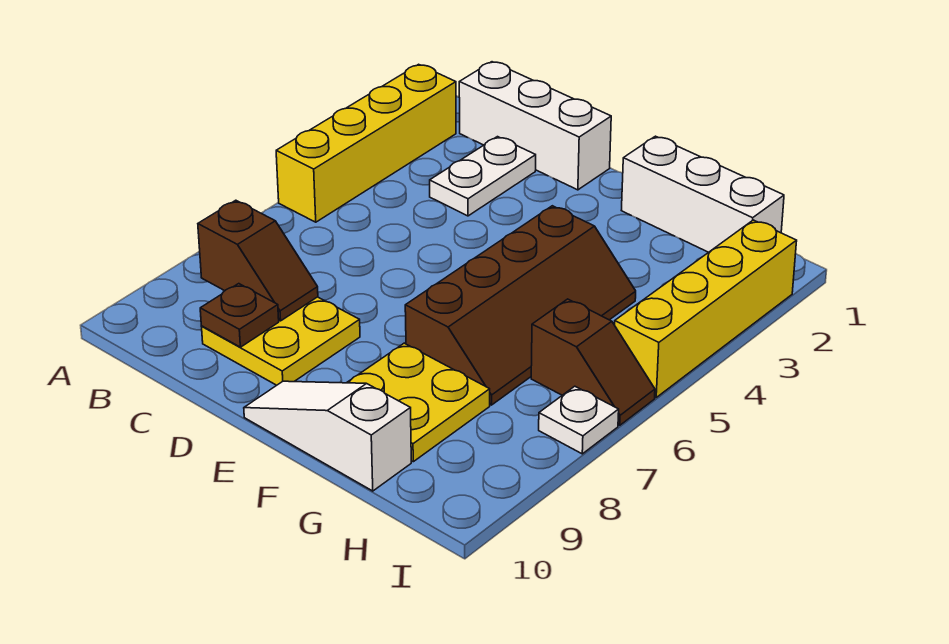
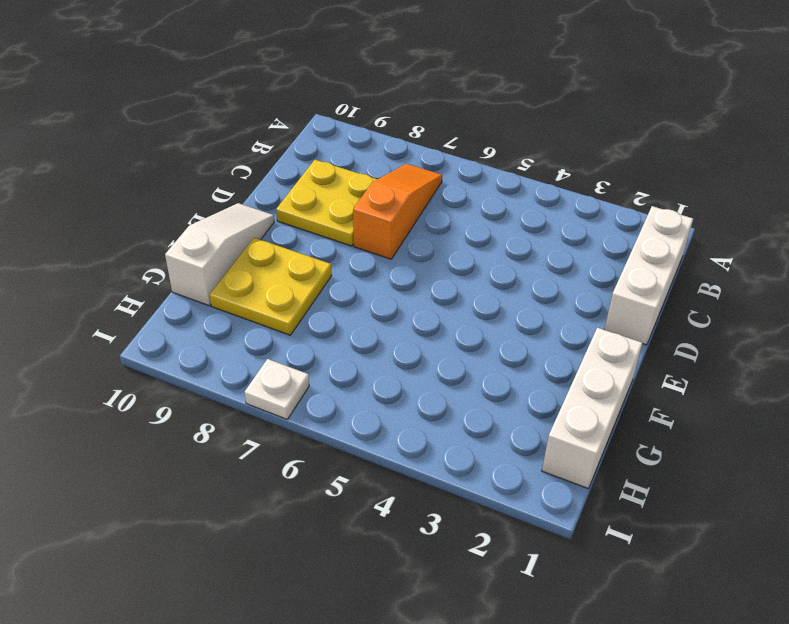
orange slope B7:D7 level 1 top D -> none
none -> yellow brick A2:A5 level 1
none -> white plate C2:C3 level 1
none -> brown slope F4:G7 level 1 top F

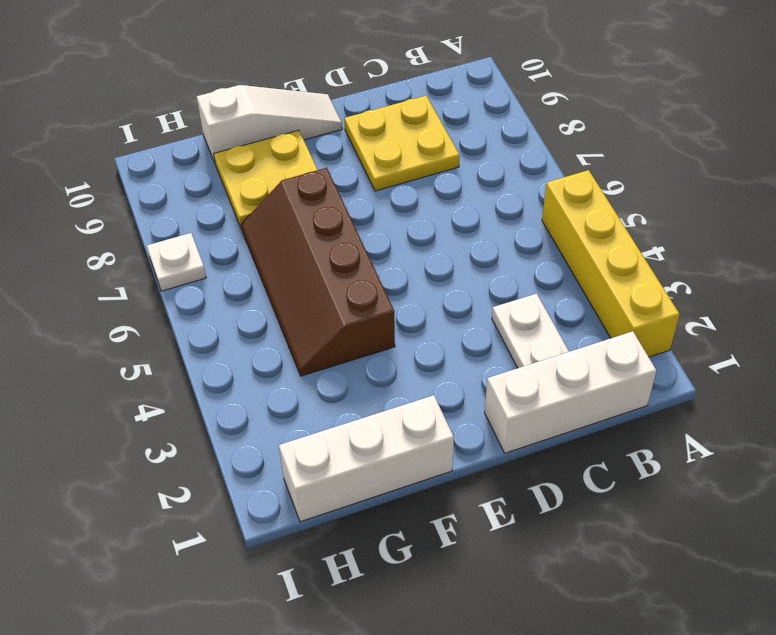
none -> brown slope H6:I6 level 1 top H
none -> yellow brick I2:I5 level 1
none -> brown slope B8:C8 level 2 top B

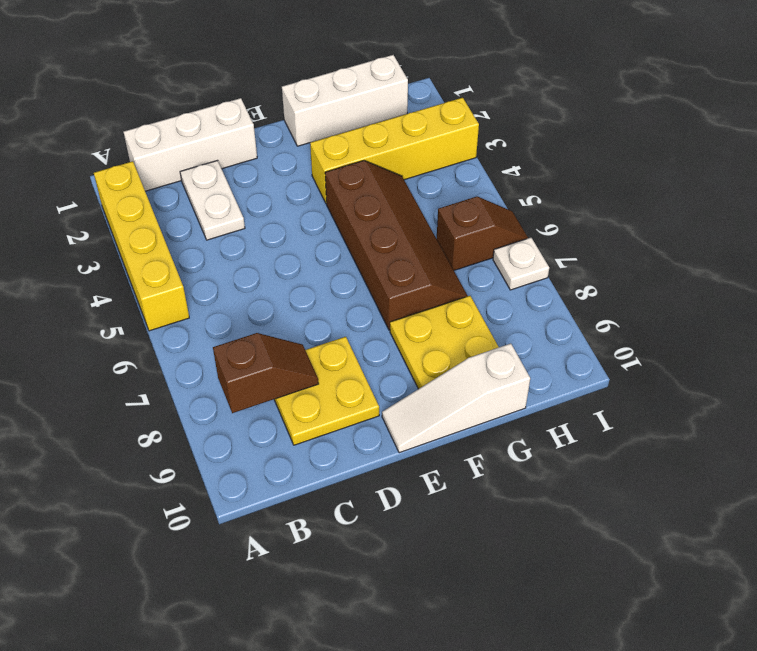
yellow brick F3:I3 level 1 -> yellow brick I2:I5 level 1
none -> brown plate C9 level 2

